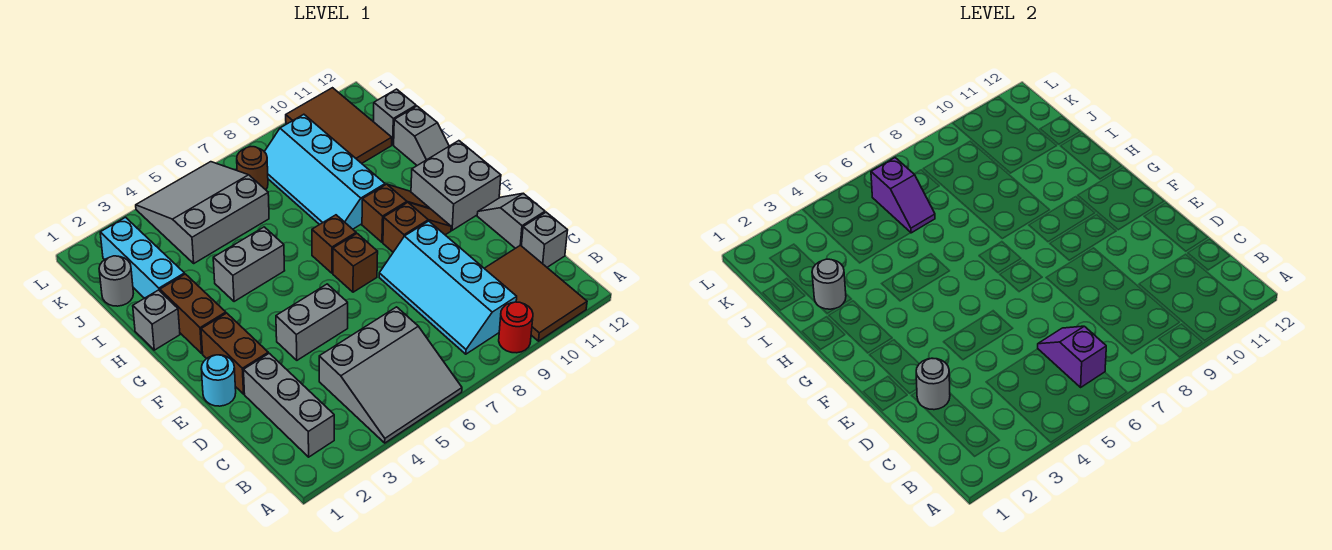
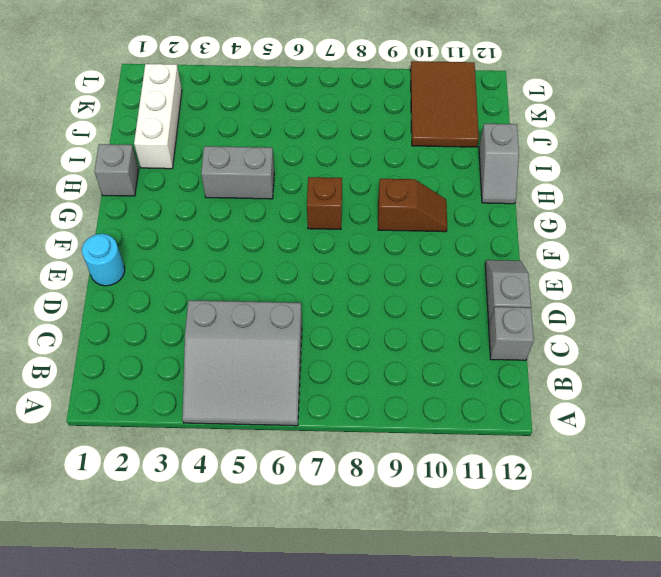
white brick I2:K2 level 1 -> cyan brick I2:K2 level 1
none -> red round brick A9 level 1
none -> brown tile A10:C11 level 1
none -> grey brick B2:D2 level 1
none -> cyan slope B8:E9 level 1 top 9

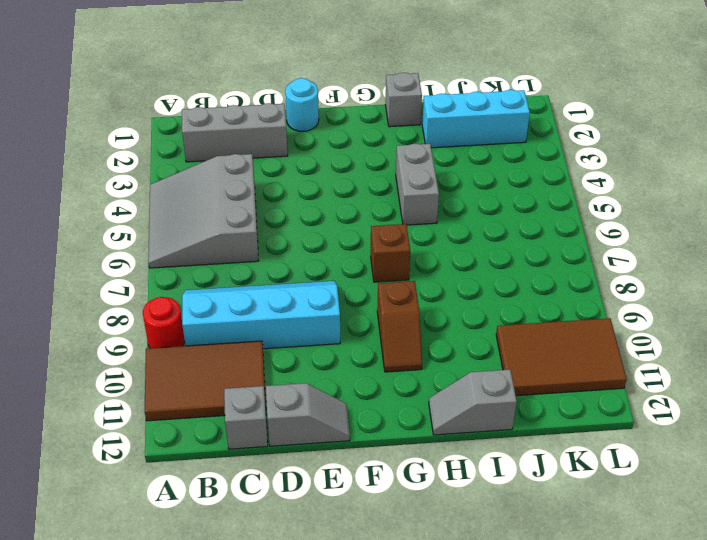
none -> brown brick E2:F2 level 1
none -> grey brick E4:E5 level 1
none -> brown brick F7 level 1
none -> brown slope F9:F10 level 1 top 9

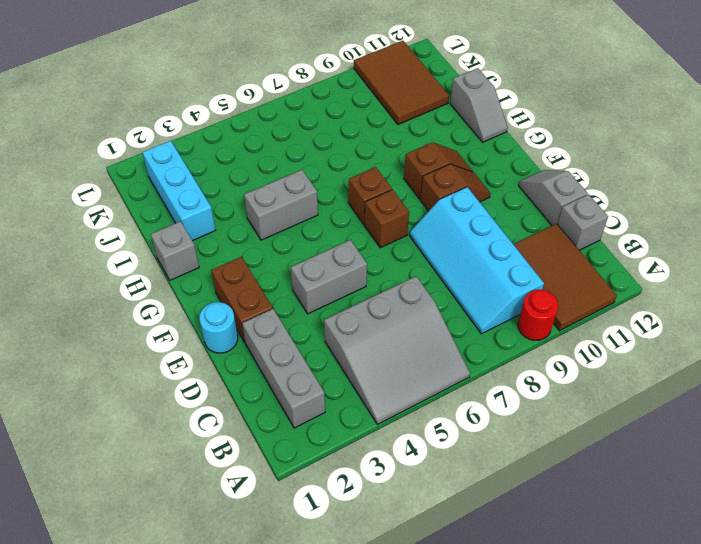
none -> grey brick F11:G12 level 1
none -> brown brick G2:H2 level 1
none -> cyan slope H8:K9 level 1 top 9
none -> grey round brick J1 level 1

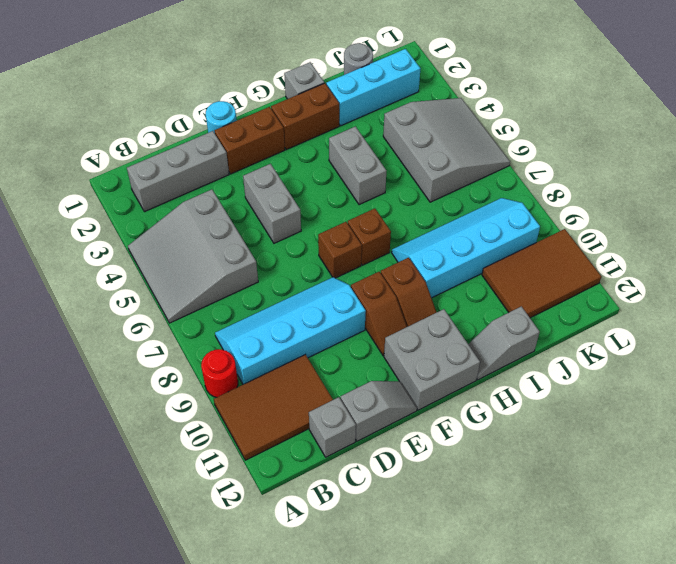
none -> grey brick J12 level 1
none -> brown round brick K7 level 1
none -> purple slope B6:C6 level 2 top B
none -> grey round brick D2 level 2

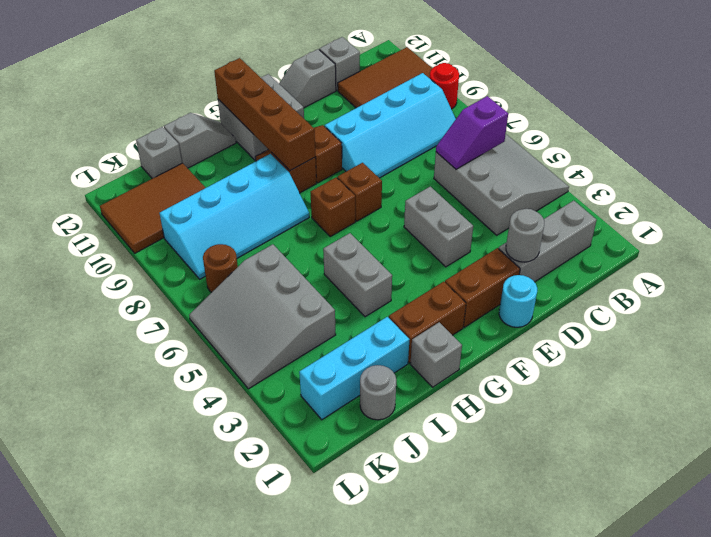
brown brick G9:G12 level 2 -> none
none -> grey round brick I2 level 2
none -> purple slope J6:K6 level 2 top K

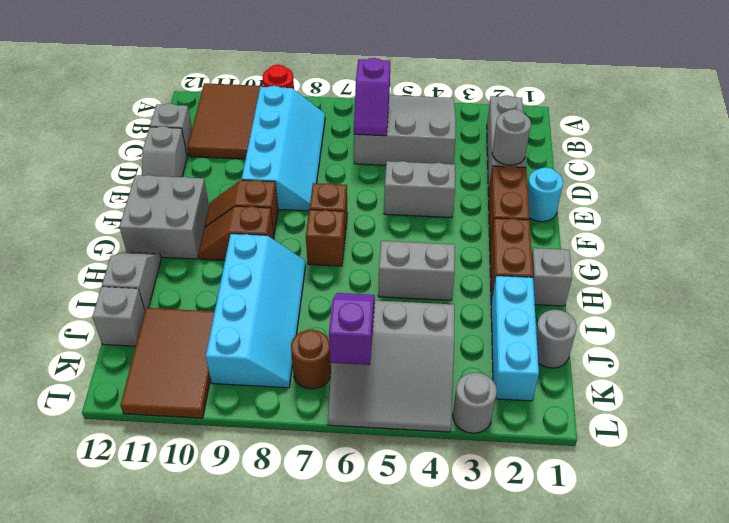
grey round brick L3 level 1 -> grey round brick I2 level 2

